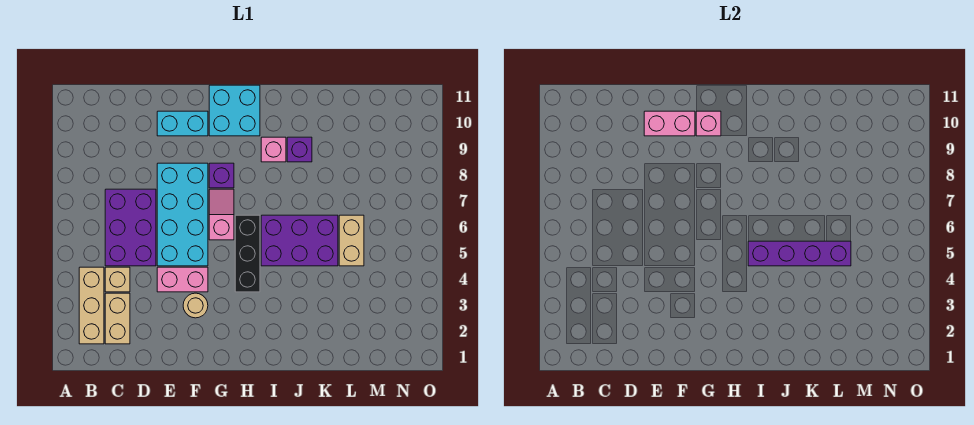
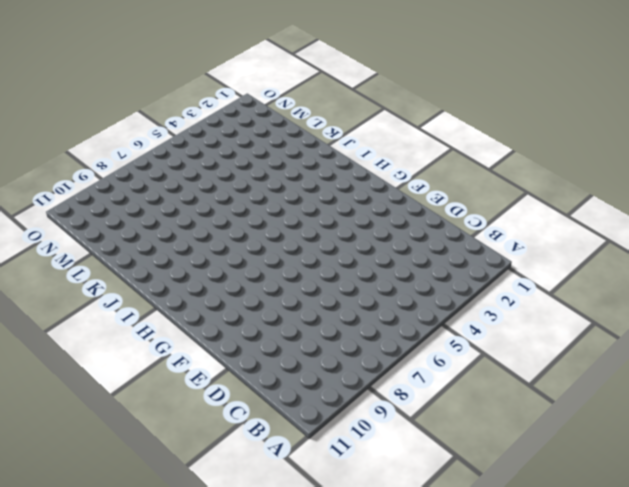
none -> tan brick B2:B4 level 1
none -> tan brick C2:C3 level 1
none -> tan brick C4 level 1

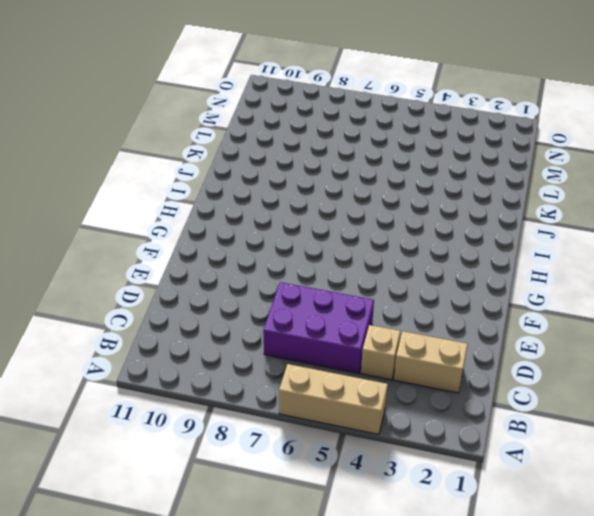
tan brick A4:A6 level 1 -> tan brick B2:B4 level 1
none -> pink brick E4:F4 level 1
none -> cyan brick E5:F8 level 1
none -> cyan brick E10:F10 level 1

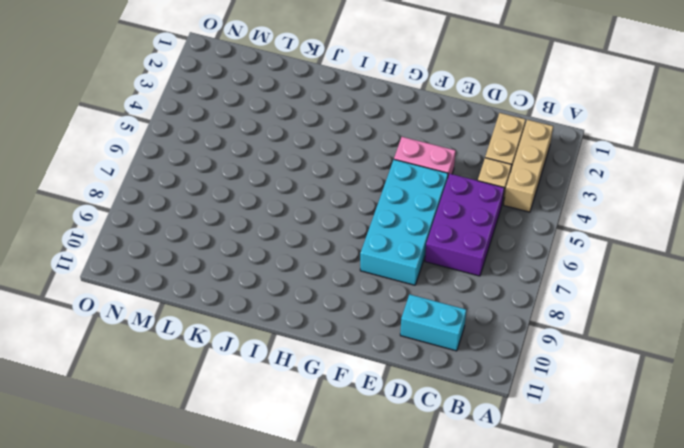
cyan brick C10:D10 level 1 -> cyan brick E10:F10 level 1
none -> tan round brick F3 level 1
none -> pink slope G6:G7 level 1 top 6
none -> purple brick G8 level 1

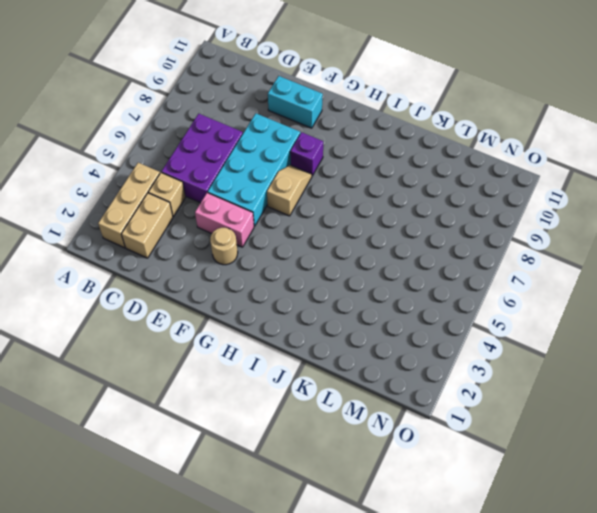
tan slope G6:G7 level 1 top 6 -> pink slope G6:G7 level 1 top 6
none -> cyan brick G10:H11 level 1
none -> black brick H4:H6 level 1
none -> purple brick I5:K6 level 1

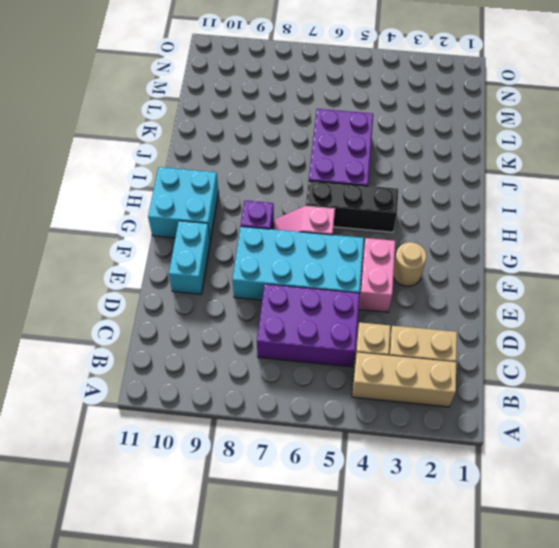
none -> pink brick I9 level 1
none -> purple brick J9 level 1
none -> tan brick L5:L6 level 1

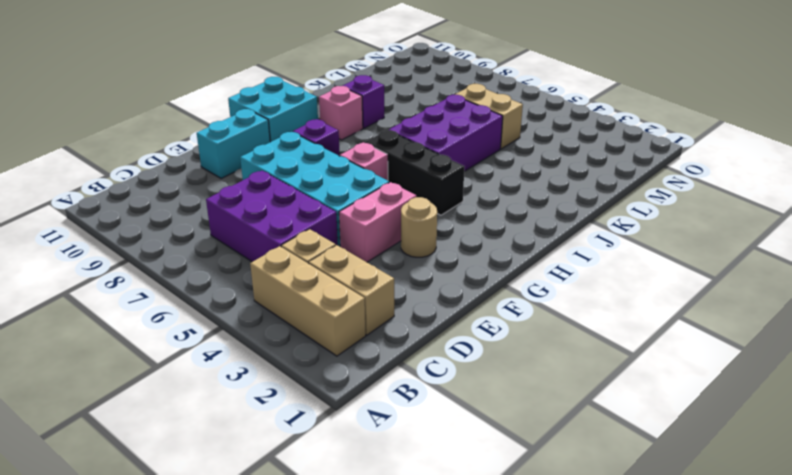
none -> pink brick E10:F10 level 2
none -> pink brick G10 level 2
none -> purple brick I5:L5 level 2

